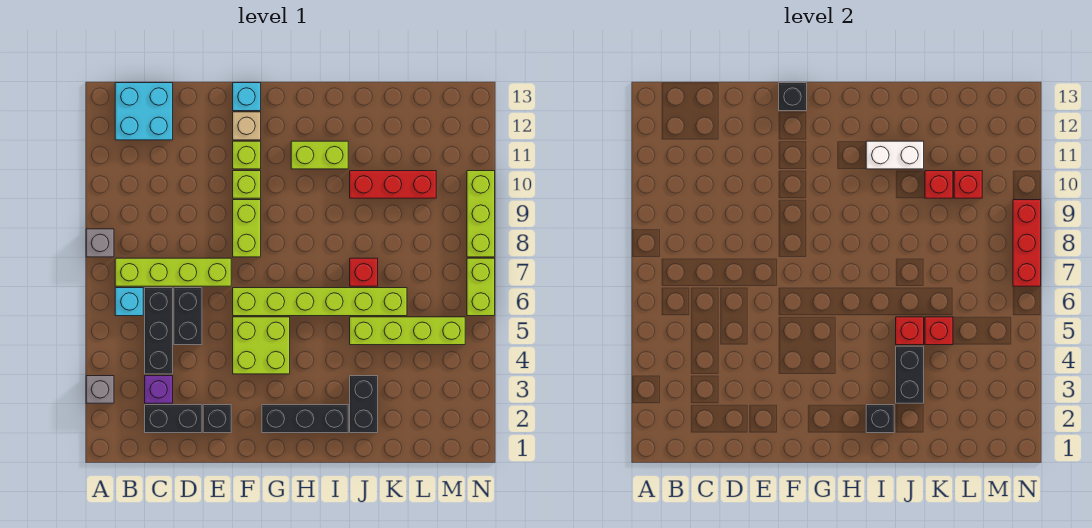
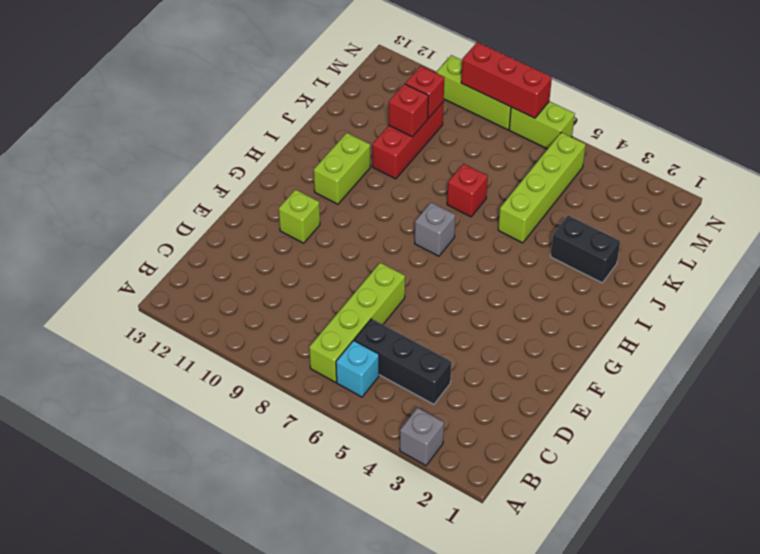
grey brick H7 level 1 -> grey brick A8 level 1
none -> cyan brick B12:C13 level 1
none -> black brick C2:D2 level 1
none -> purple brick C3 level 1
none -> black brick D5:D6 level 1

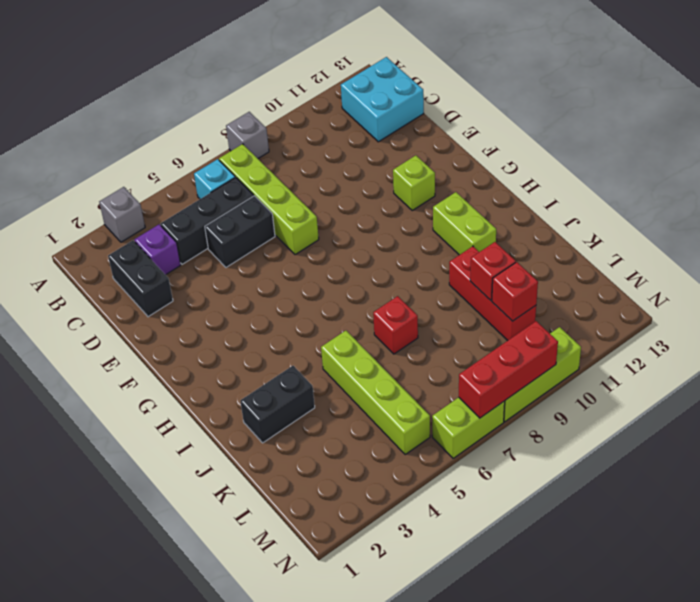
none -> black brick E2 level 1
none -> lime brick F4:G5 level 1
none -> lime brick F6:K6 level 1
none -> lime brick F8:F9 level 1

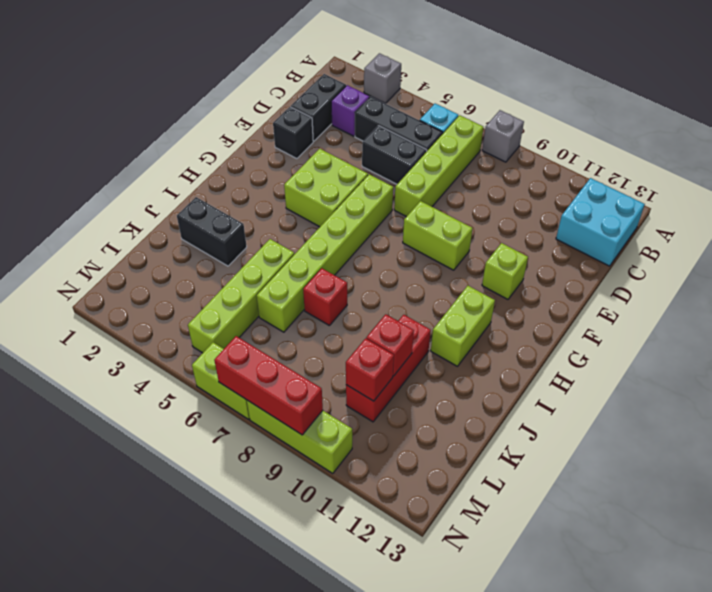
none -> lime brick F10 level 1
none -> tan brick F12 level 1
none -> cyan brick F13 level 1
none -> black brick G2:I2 level 1

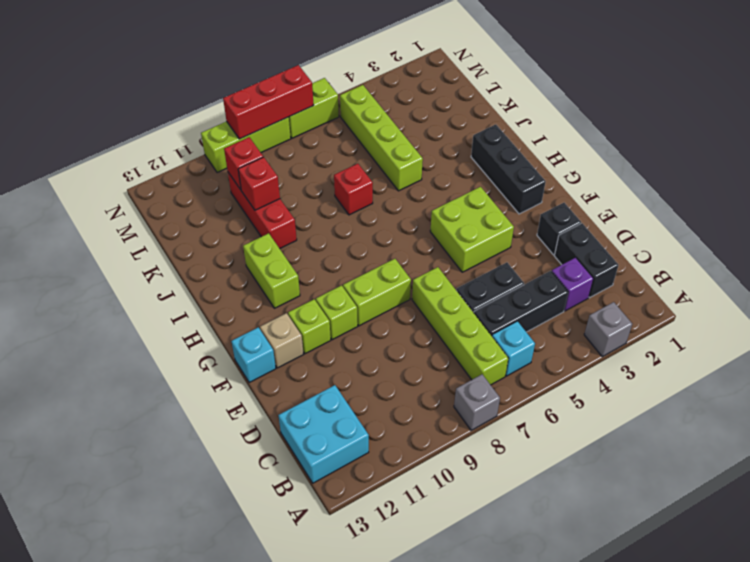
none -> lime brick F6:K6 level 1
none -> black brick J2:J3 level 1
none -> black brick F13 level 2
none -> black brick I2 level 2

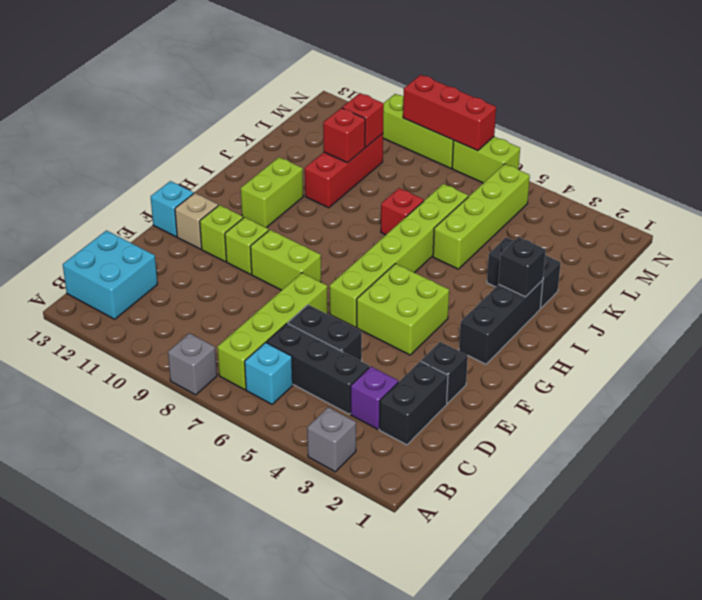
none -> black brick F13 level 2
none -> white brick I11:J11 level 2
none -> black brick J3:J4 level 2
none -> red brick J5 level 2

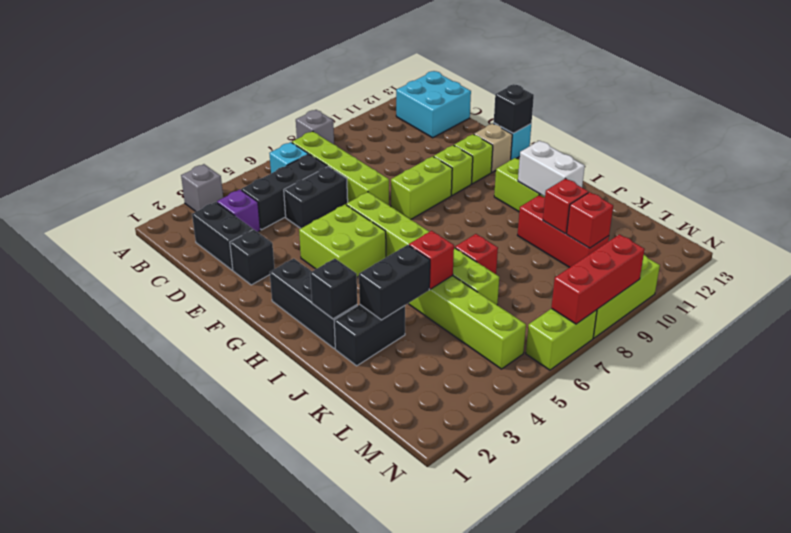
none -> red brick K5 level 2

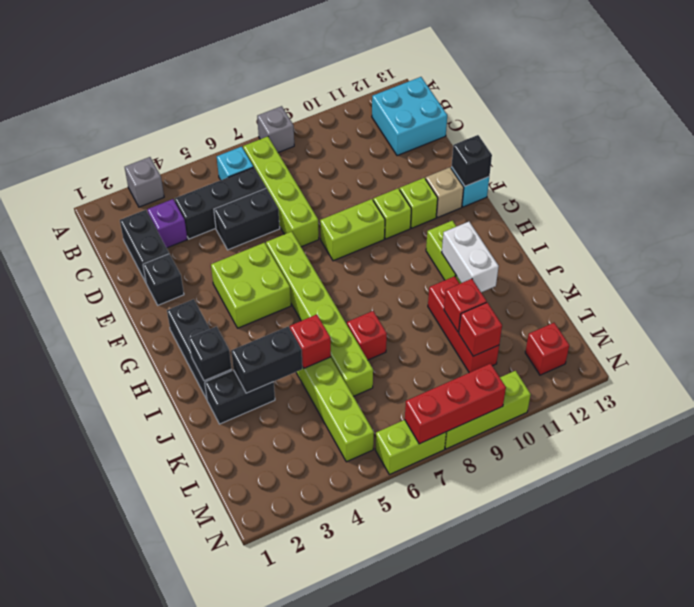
red brick M12 level 1 -> red brick K5 level 2

